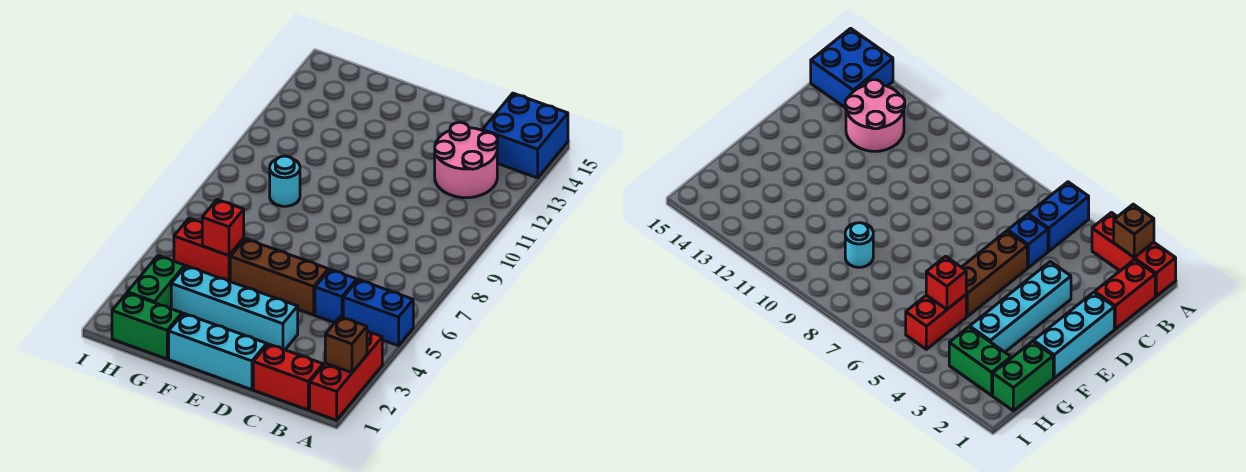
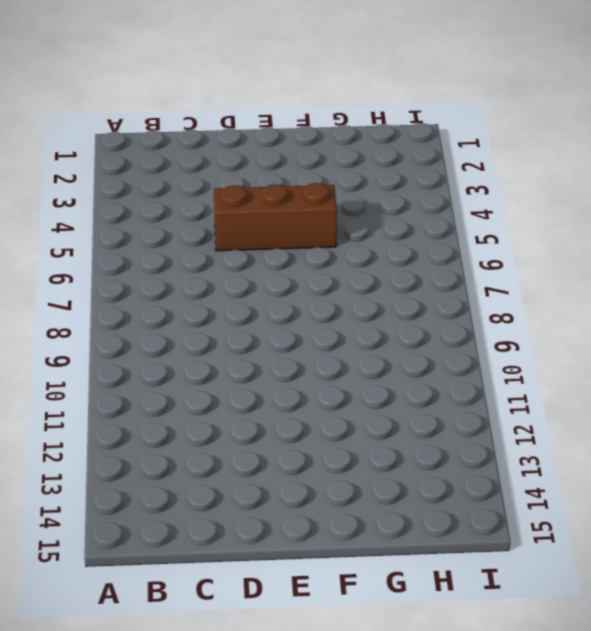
none -> red brick A1:A3 level 1
none -> blue brick A5:B5 level 1
none -> blue brick A14:B15 level 1

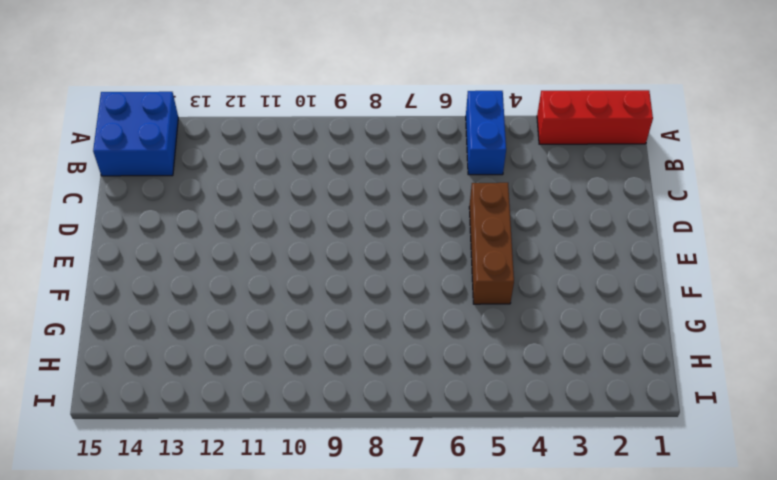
none -> red brick B1:C1 level 1
none -> pink round brick B12:C13 level 1
none -> blue brick C5 level 1

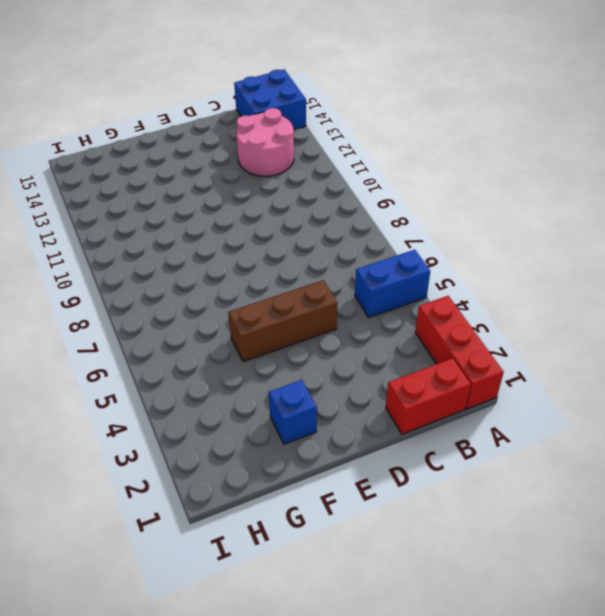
blue brick F2 level 1 -> blue brick C5 level 1
none -> cyan brick D1:F1 level 1
none -> cyan brick D3:G3 level 1
none -> green brick G1:H1 level 1

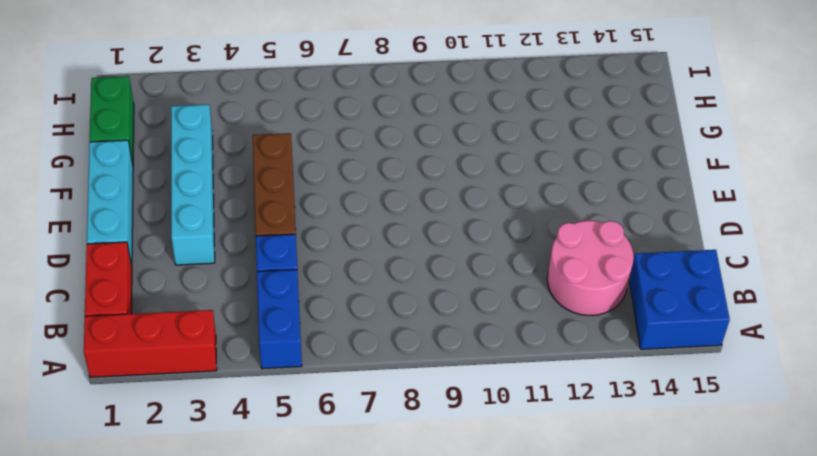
none -> red brick G5:H5 level 1
none -> cyan round brick G9 level 1
none -> green brick H2:H3 level 1

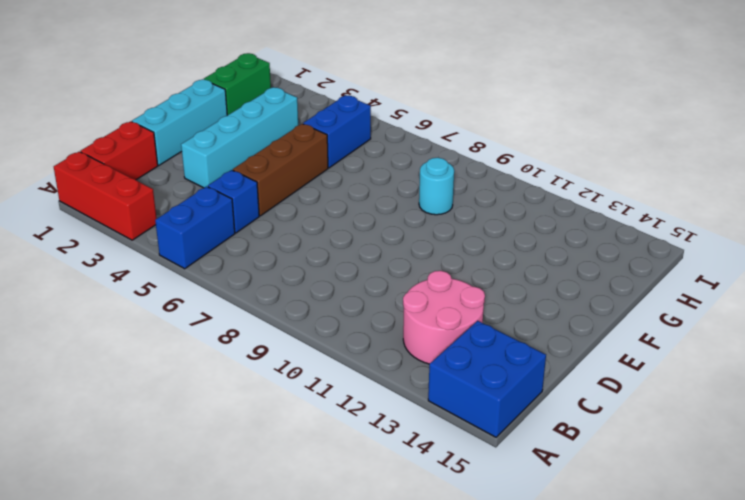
blue brick G5:H5 level 1 -> red brick G5:H5 level 1
none -> green brick H2:H3 level 1
none -> brown brick A2 level 2
none -> red brick G5 level 2

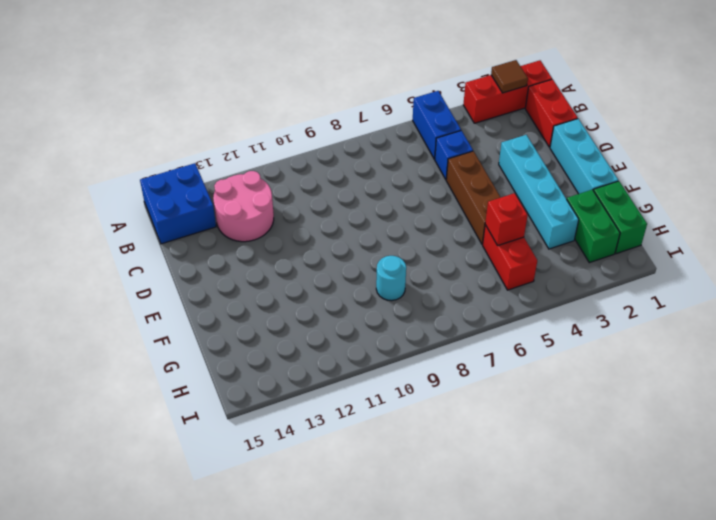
brown tile A2 level 2 -> brown brick A2 level 2
green brick G2:H2 level 1 -> green brick H2:H3 level 1

